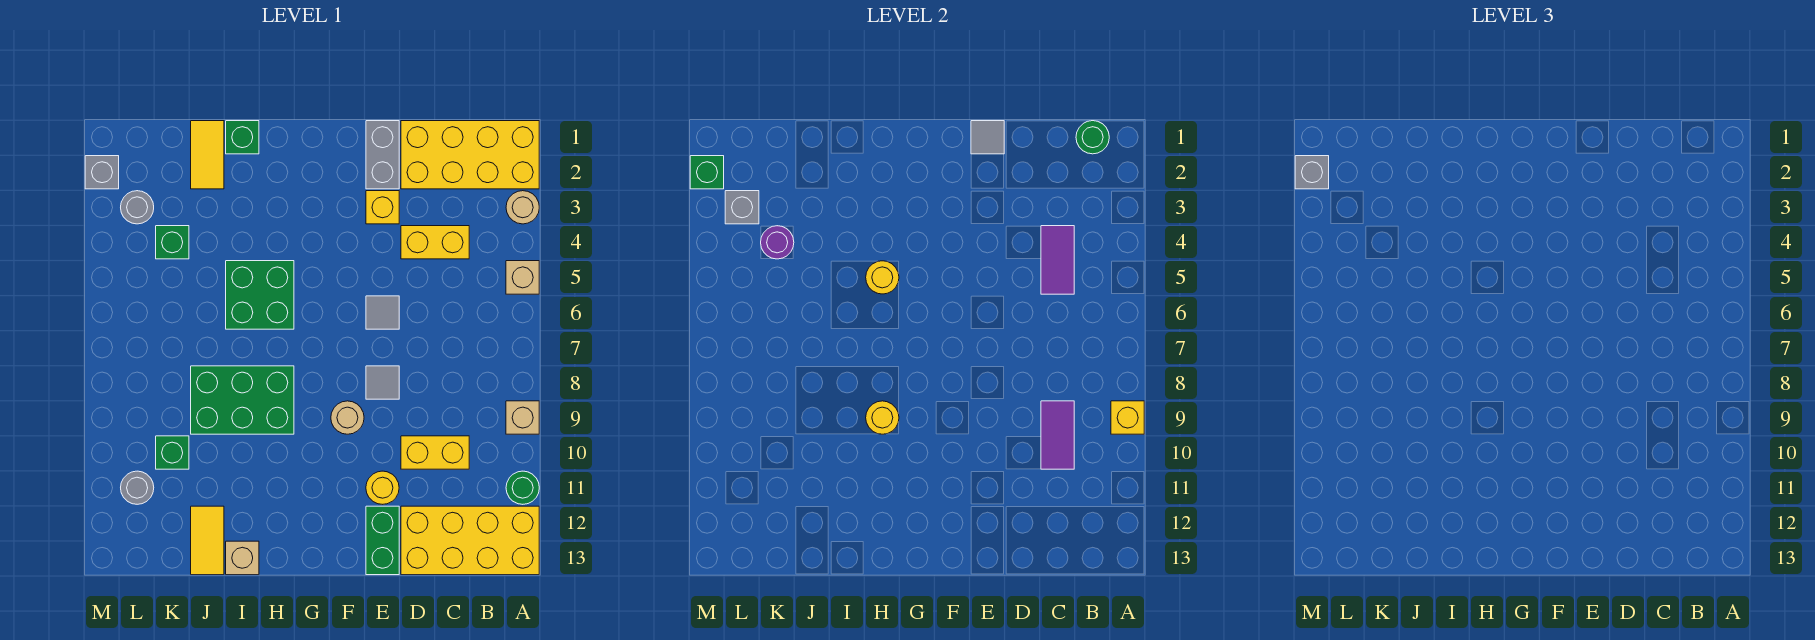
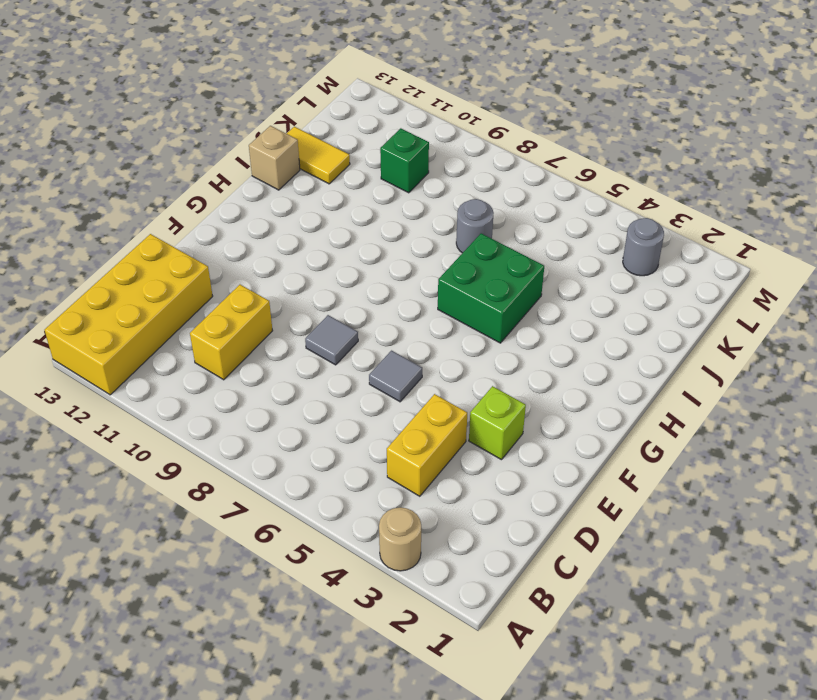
lime brick E3 level 1 -> yellow brick E3 level 1
grey round brick J7 level 1 -> grey round brick L11 level 1
none -> yellow brick A1:D2 level 1
none -> tan brick A5 level 1
none -> tan brick A9 level 1
none -> green round brick A11 level 1

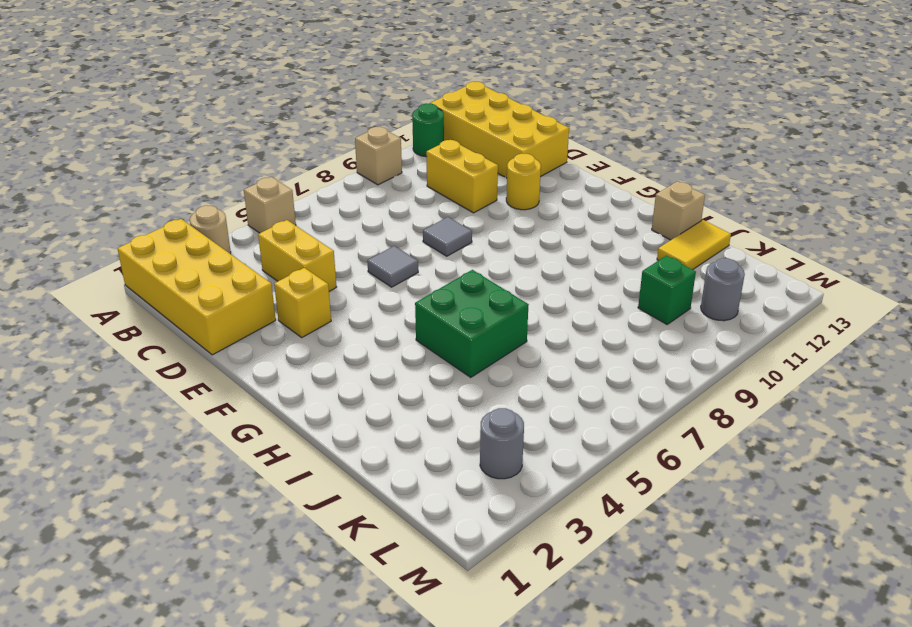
none -> grey brick E1:E2 level 1
none -> green brick E12:E13 level 1
none -> tan round brick F9 level 1
none -> green brick H8:J9 level 1

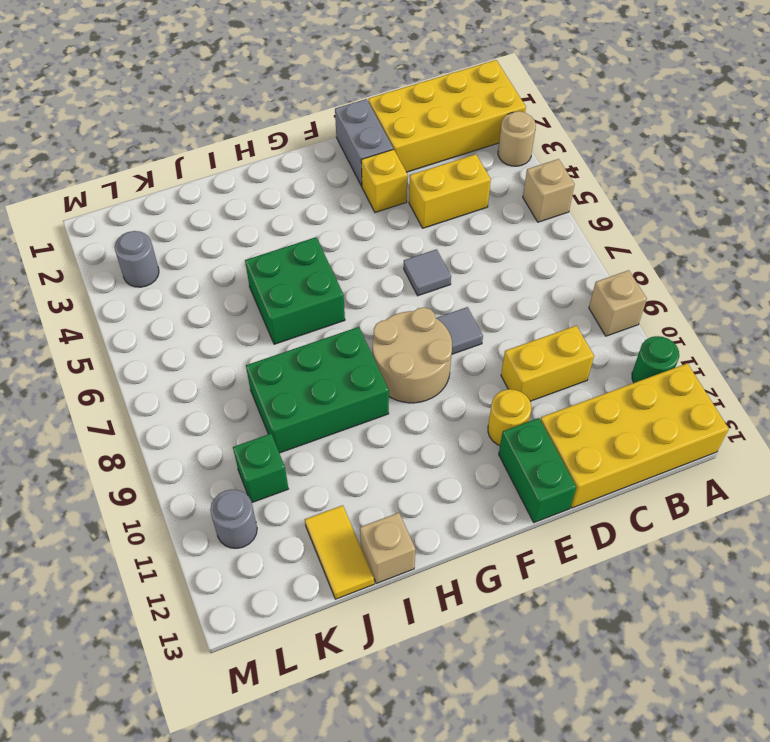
tan round brick F8:G9 level 1 -> tan round brick F9 level 1
none -> green brick I1 level 1
none -> yellow tile J1:J2 level 1
none -> green brick K4 level 1
none -> grey brick M2 level 1

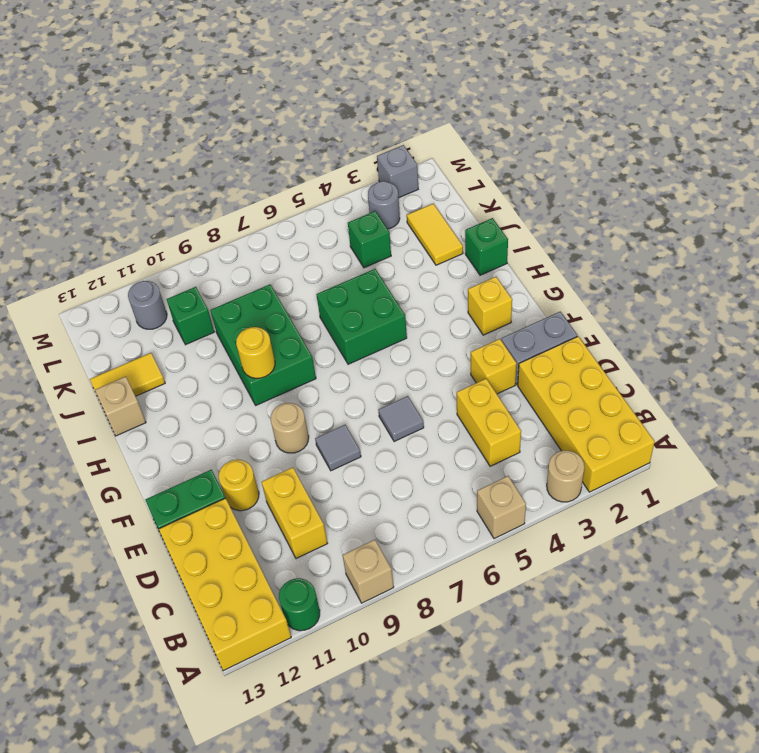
yellow brick G2 level 1 -> yellow brick A9 level 2
yellow tile J2:K2 level 1 -> yellow tile J1:J2 level 1
none -> green round brick B1 level 2
none -> purple tile C4:C5 level 2
none -> purple tile C9:C10 level 2
none -> grey tile E1 level 2

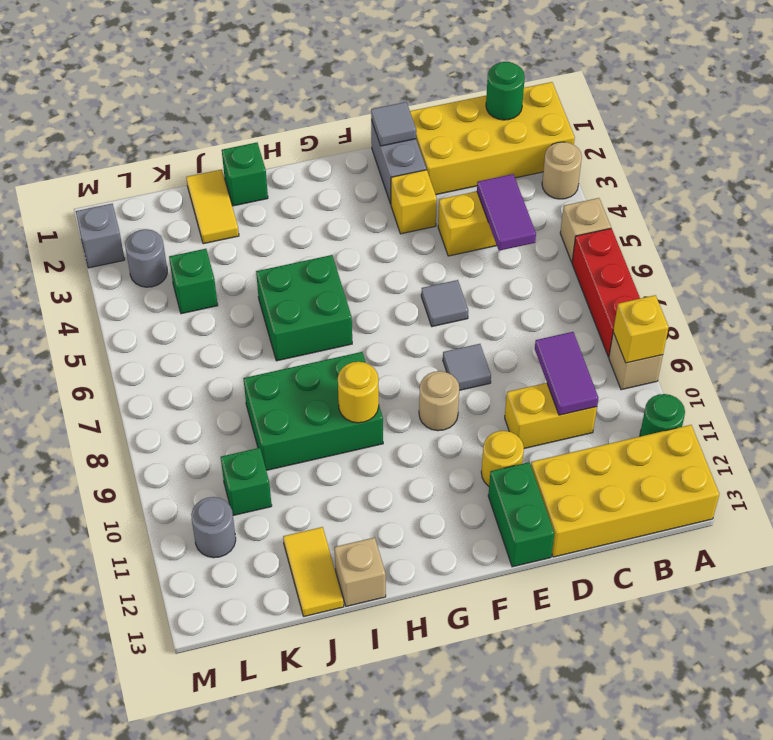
red brick A6:A8 level 1 -> none
none -> yellow round brick H5 level 2
none -> purple round brick K4 level 2
none -> grey brick L3 level 2
none -> green brick M2 level 2

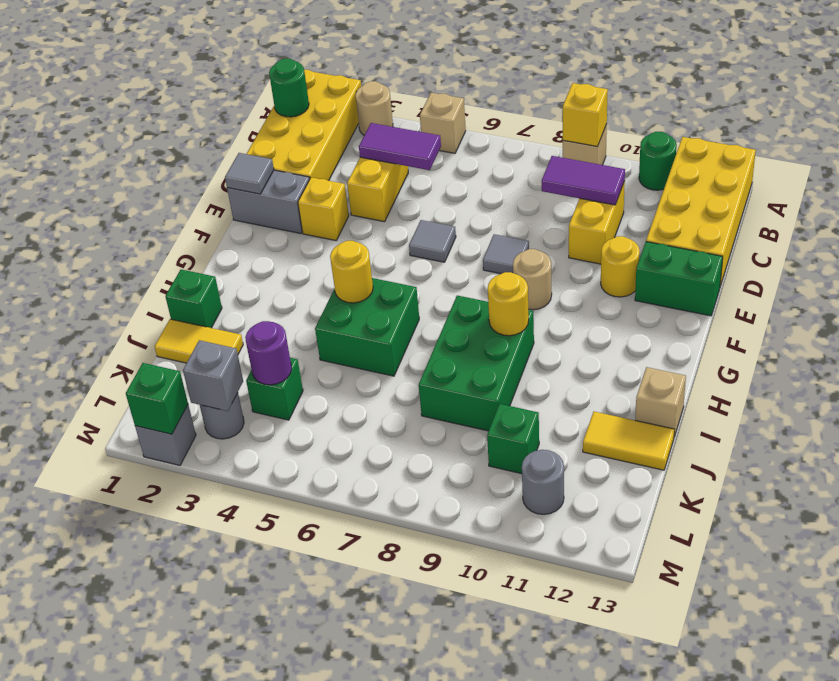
none -> grey brick M2 level 3

